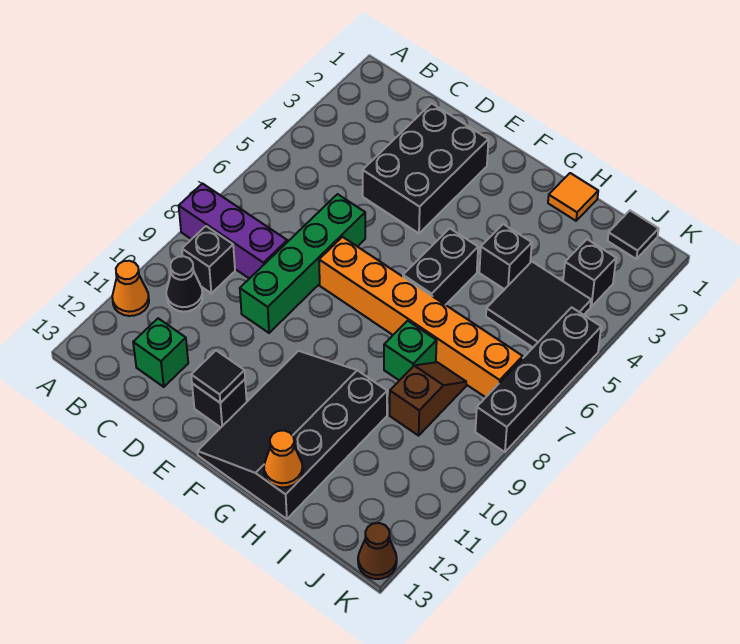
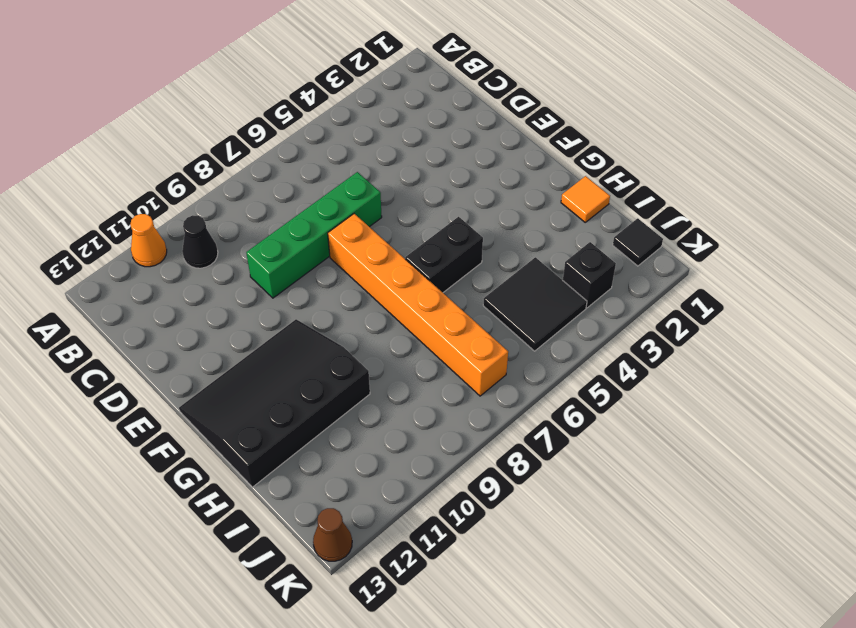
none -> purple brick A8:C8 level 1
none -> black brick B9 level 1
none -> green brick C12 level 1

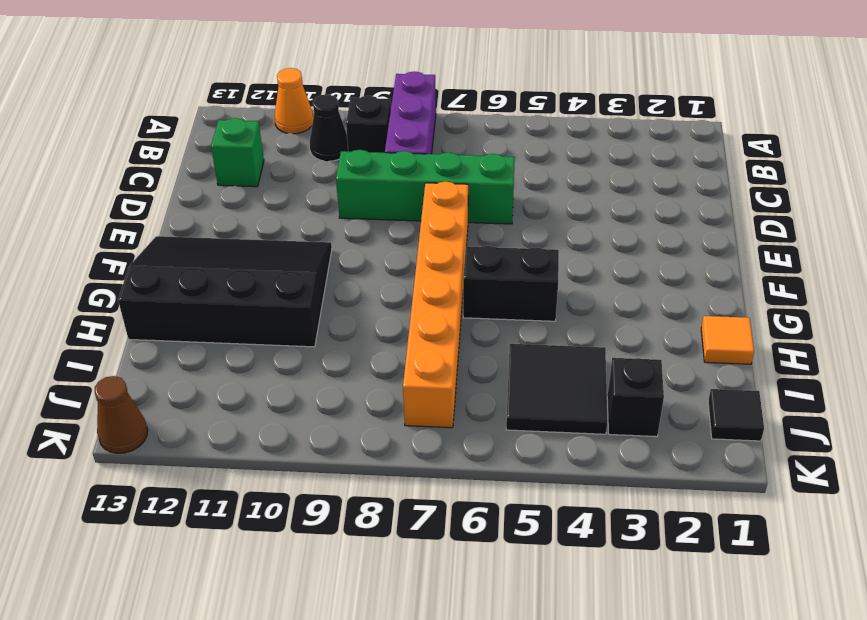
none -> black brick D2:E4 level 1
none -> black brick E12 level 1
none -> black brick H4 level 1

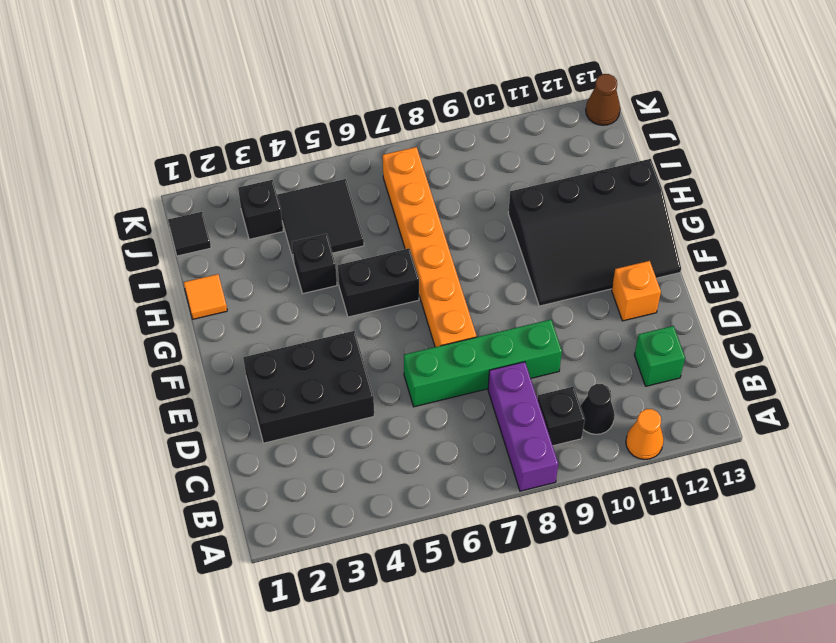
orange brick E12 level 1 -> black brick E12 level 1
none -> green brick H8 level 1
none -> brown slope I8:I9 level 1 top 9
none -> black brick K5:K8 level 1

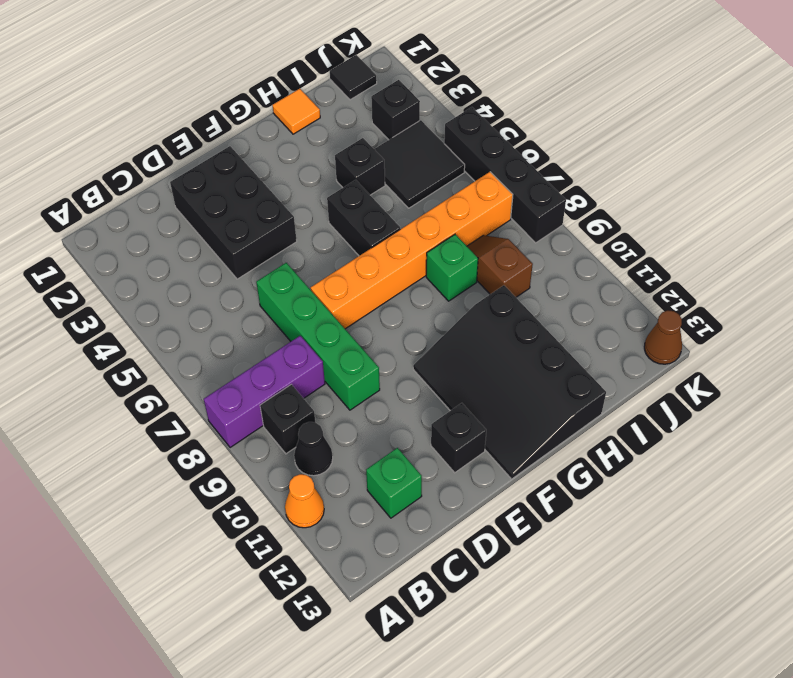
none -> black tile E12 level 2
none -> orange cone H13 level 2

